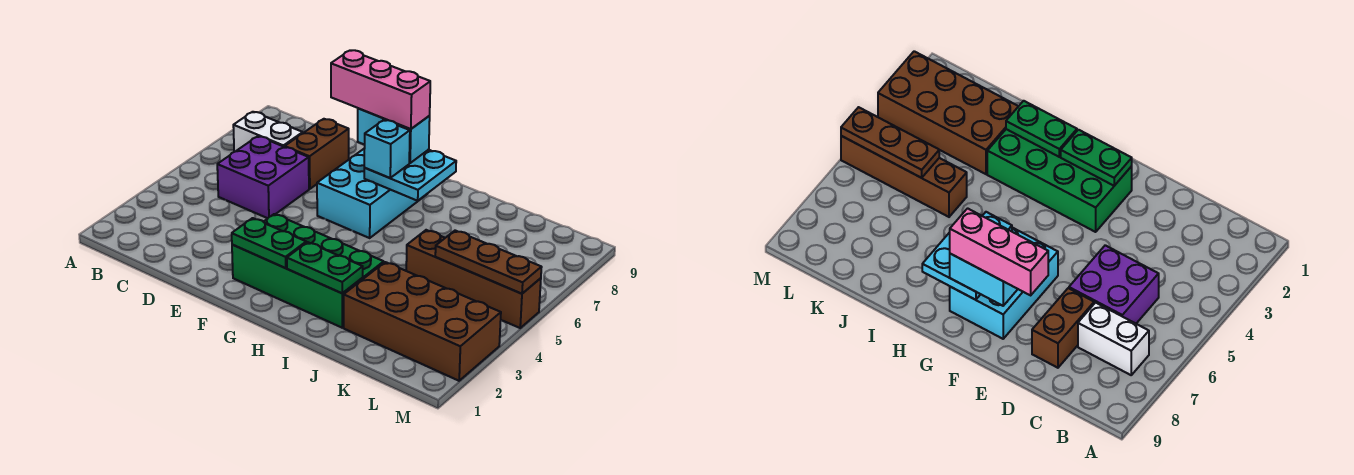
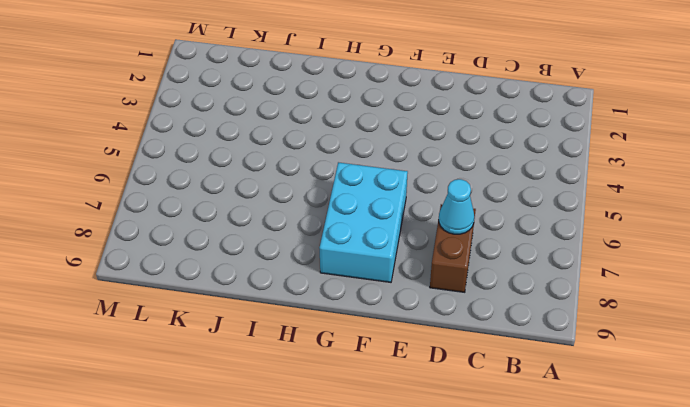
cyan cone D7 level 2 -> none
none -> white brick B7:C7 level 1
none -> purple brick C5:D6 level 1
none -> green brick F2:I3 level 1

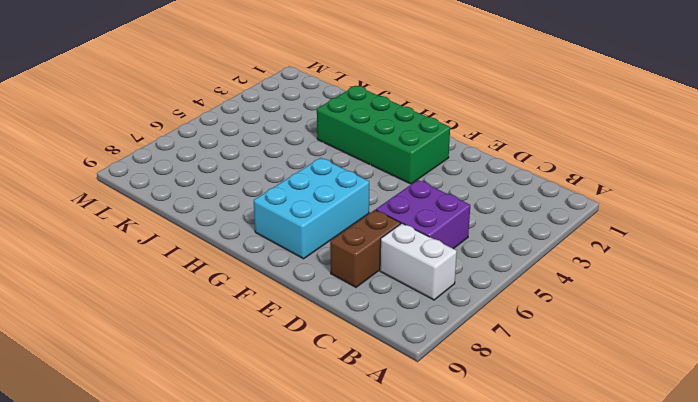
none -> brown brick J2:M3 level 1
none -> brown brick J5:M5 level 1
none -> green plate F2:G2 level 2

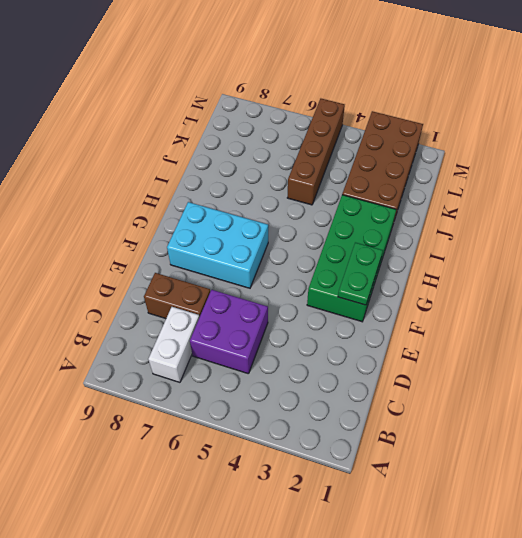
none -> cyan plate G7:H8 level 2
none -> green plate H2:I2 level 2
none -> brown plate K5:M5 level 2

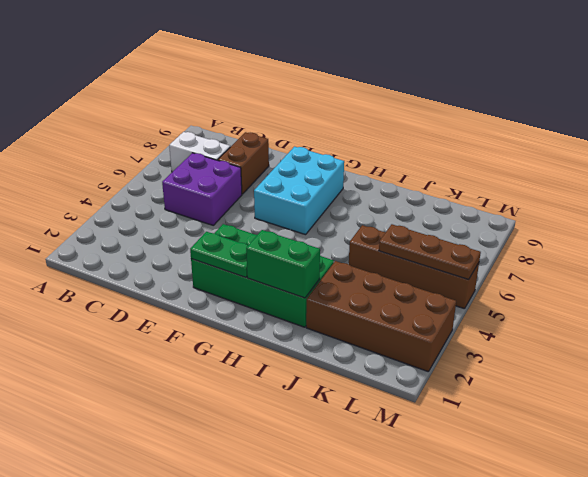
green brick H2:I2 level 2 -> green plate H2:I2 level 2
none -> cyan plate G7:H8 level 2
none -> cyan brick F8:G8 level 3
none -> cyan brick G7 level 3

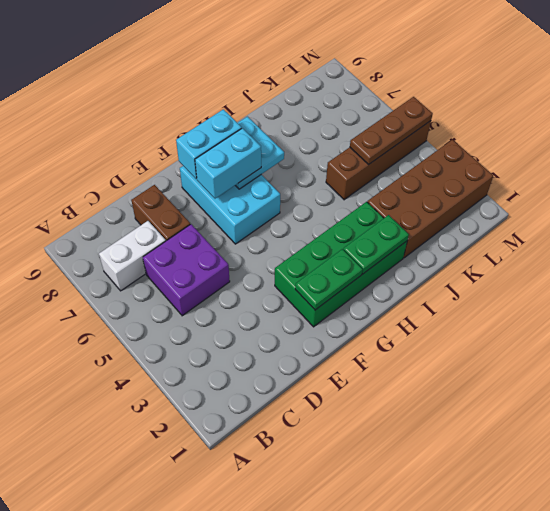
cyan brick F7:G7 level 3 -> cyan brick G7 level 3
none -> pink brick E8:G8 level 4

